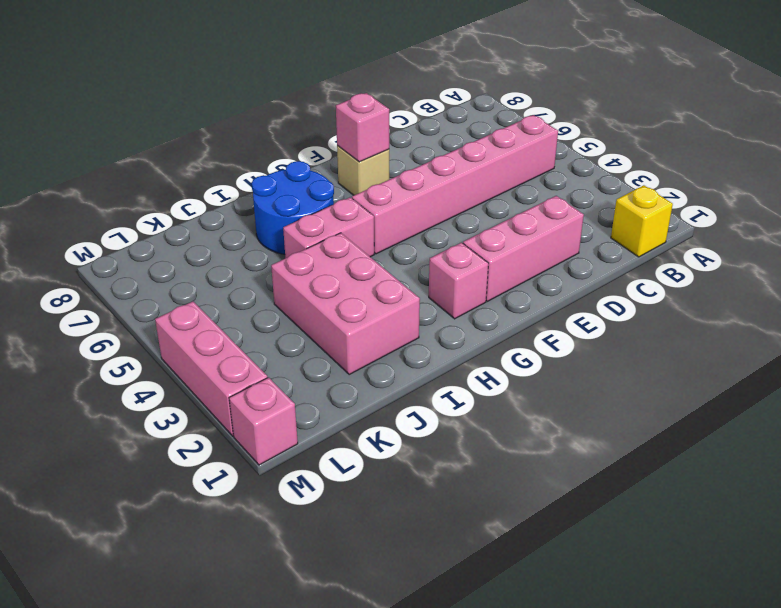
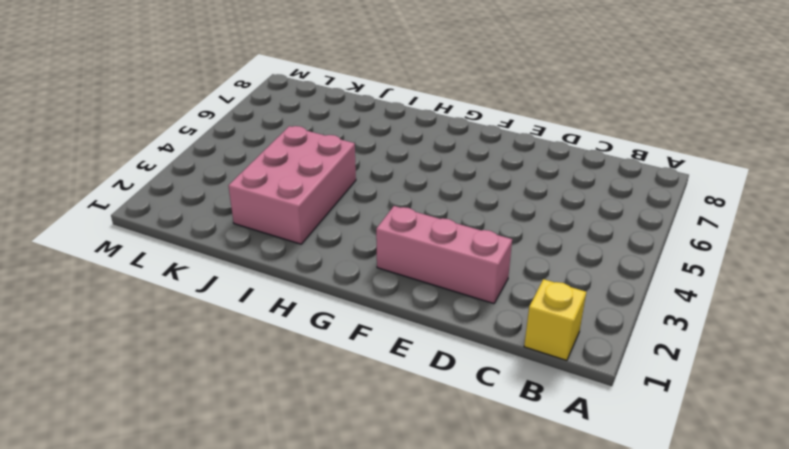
none -> pink brick B5:G5 level 1
none -> tan brick F7 level 1

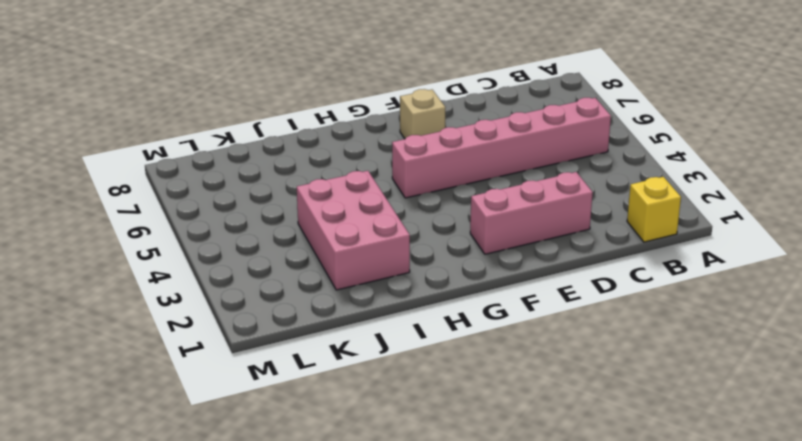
none -> pink brick G2 level 1
none -> pink brick H5:I5 level 1

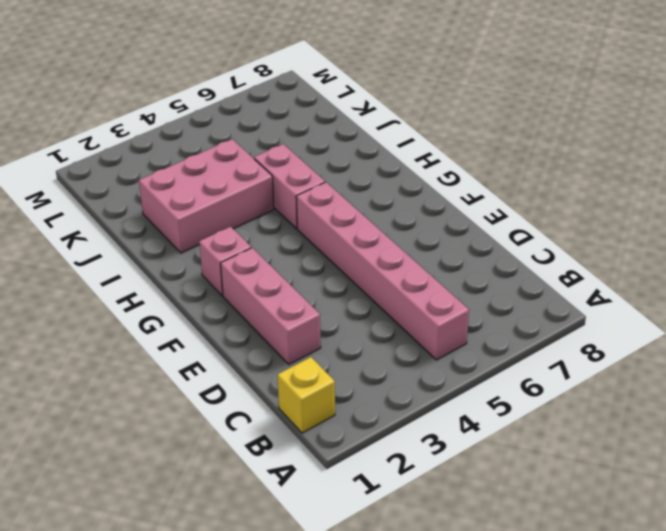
none -> tan brick F7 level 1
none -> blue round brick H6:I7 level 1

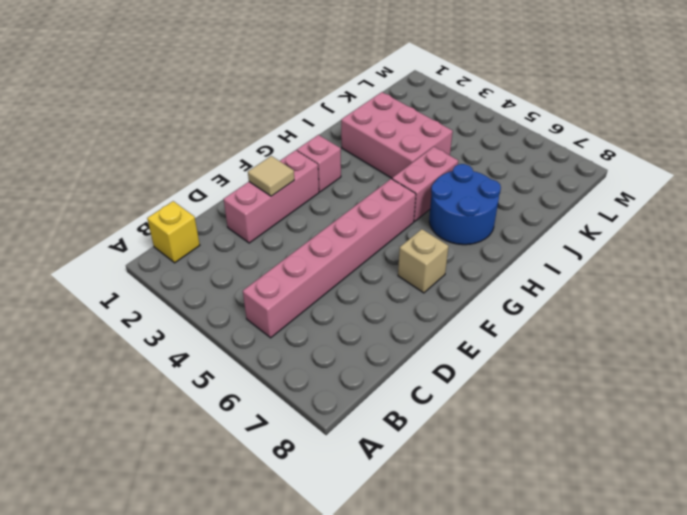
tan tile E2 level 2 -> none
none -> pink brick M1 level 1
none -> pink brick M2:M4 level 1

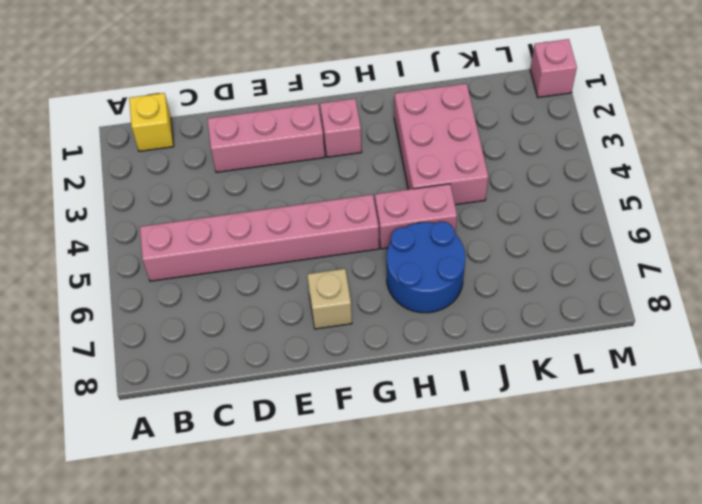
none -> pink brick M2:M4 level 1
none -> pink brick F7 level 2

